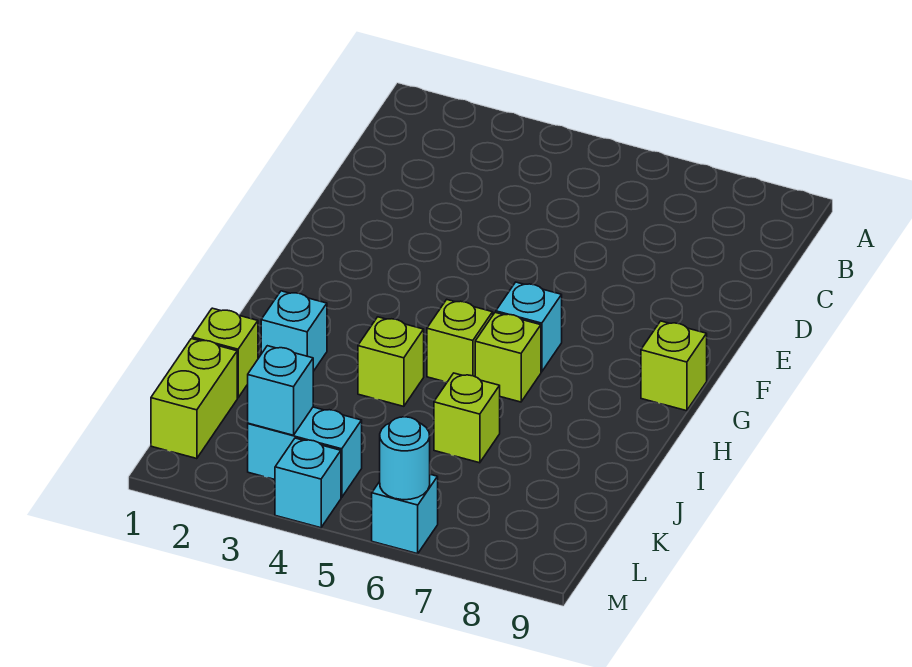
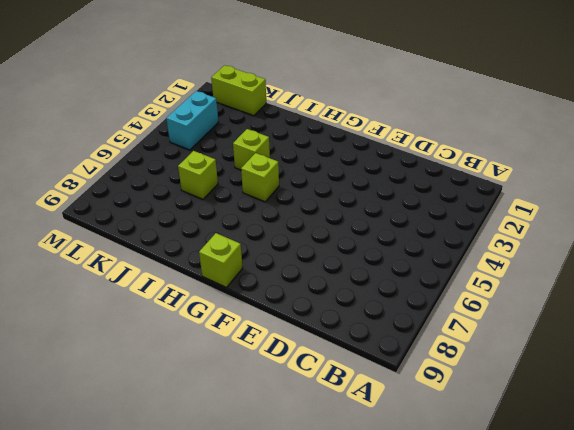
none -> cyan brick G6 level 1
none -> lime brick H6 level 1
none -> cyan brick I2 level 1

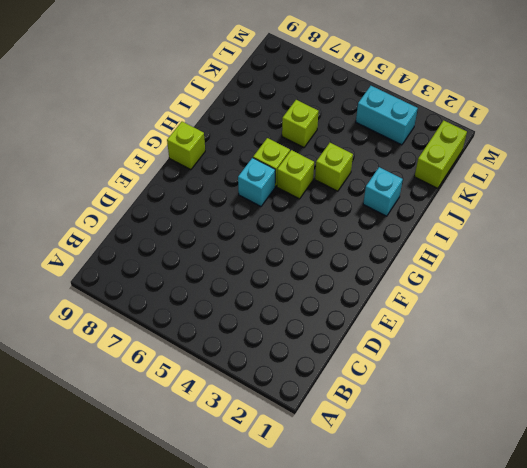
none -> lime brick J1 level 1
none -> cyan brick M4 level 1
none -> cyan brick M6 level 1

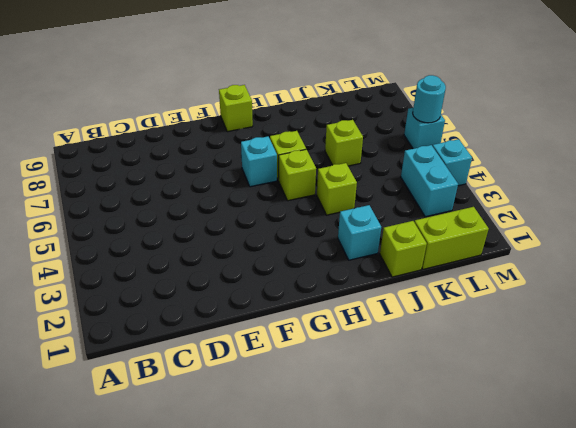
none -> cyan brick L3 level 2

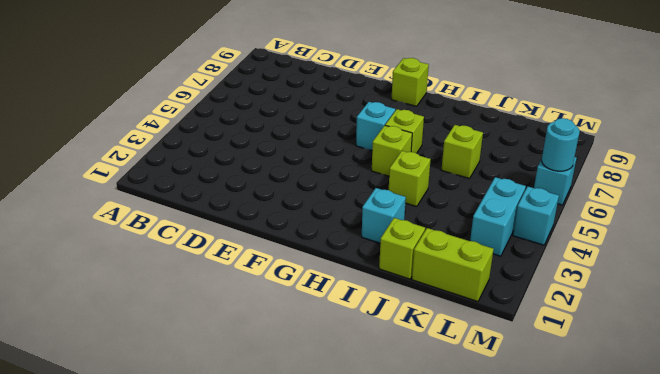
none -> cyan brick L3 level 2

